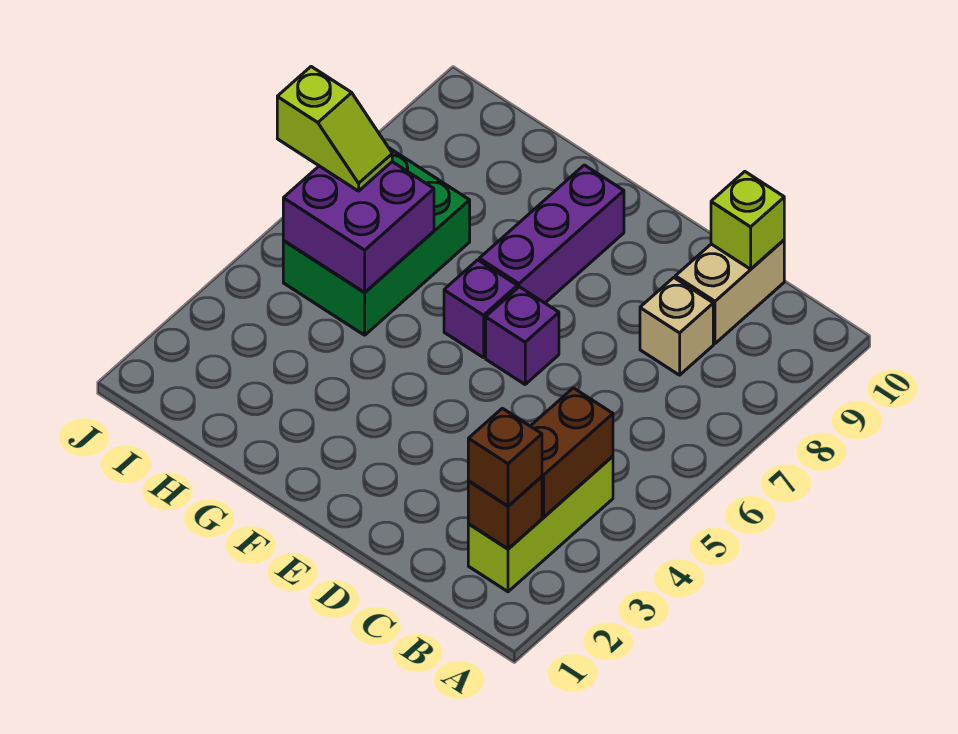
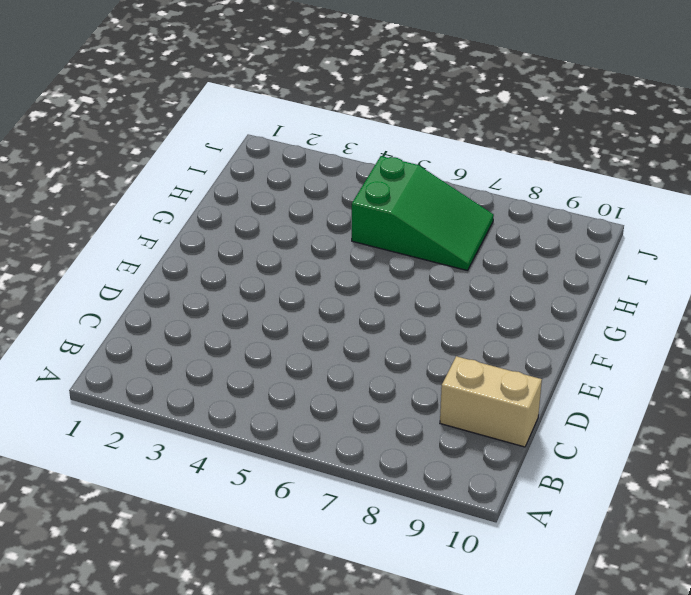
green slope H5:I7 level 1 top 5 -> green brick H5:I7 level 1
none -> lime brick B2:B4 level 1
none -> tan brick C8 level 1
none -> purple brick E6 level 1

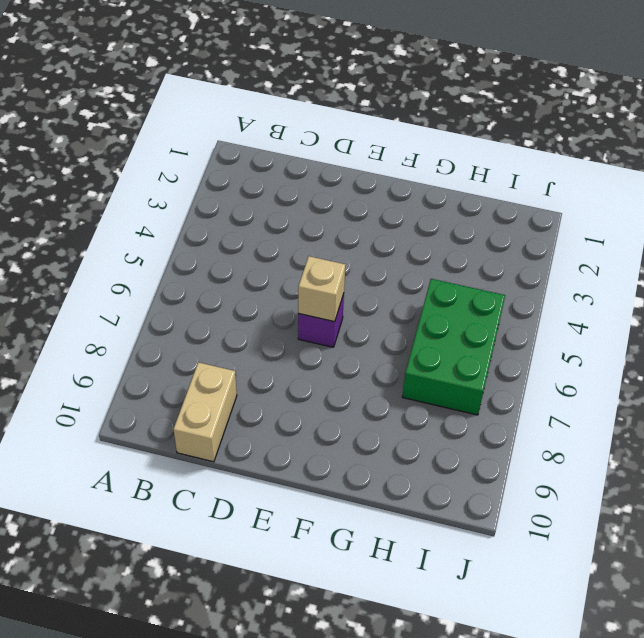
tan brick E6 level 2 -> tan brick C8 level 1
none -> lime brick B2:B4 level 1
none -> purple brick F6 level 1
none -> purple brick F7:F9 level 1

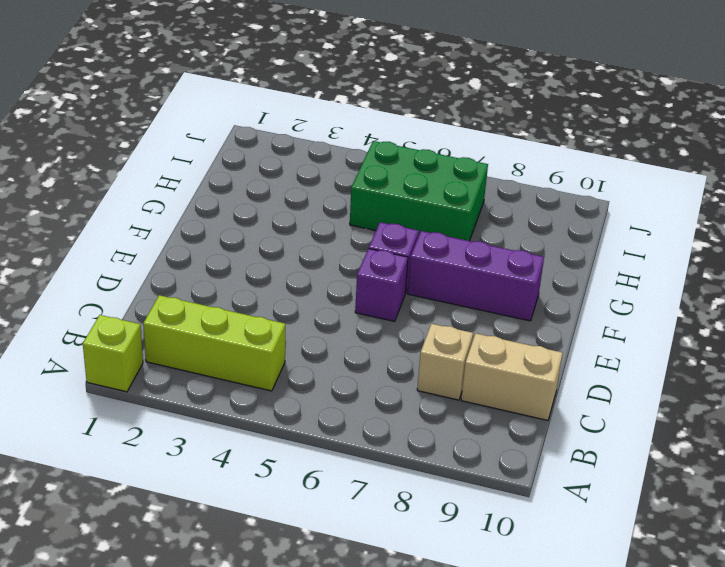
lime brick A1 level 1 -> lime brick C10 level 2
none -> brown brick B2 level 2
none -> brown brick B3:B4 level 2
none -> purple brick H5:I6 level 2

